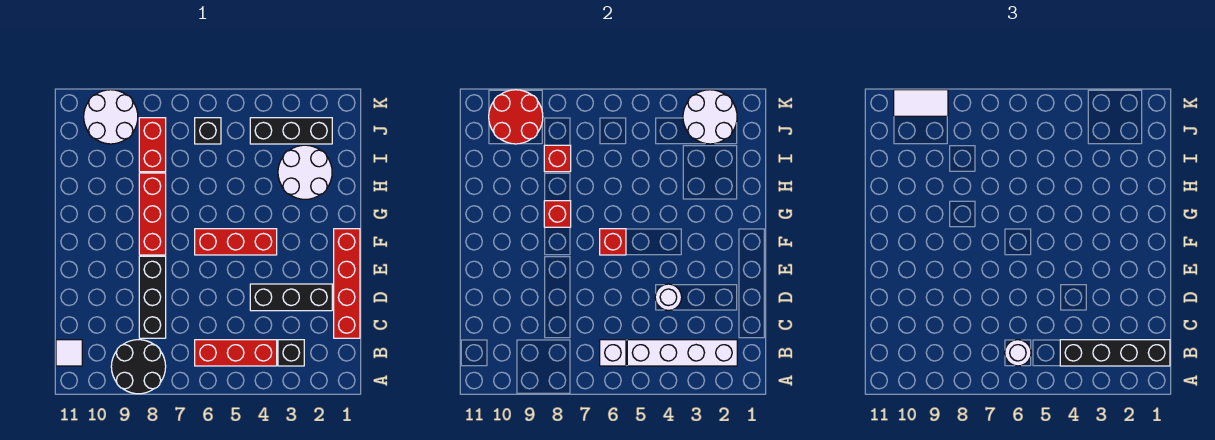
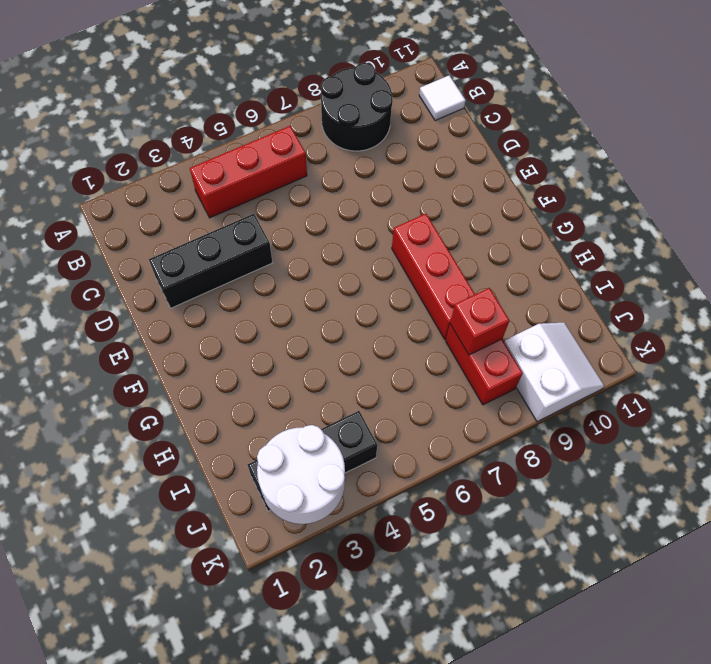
white slope J9:K10 level 1 top 9 -> white round brick J9:K10 level 1
none -> black brick B3 level 1
none -> red brick C1:F1 level 1
none -> black brick C8:E8 level 1

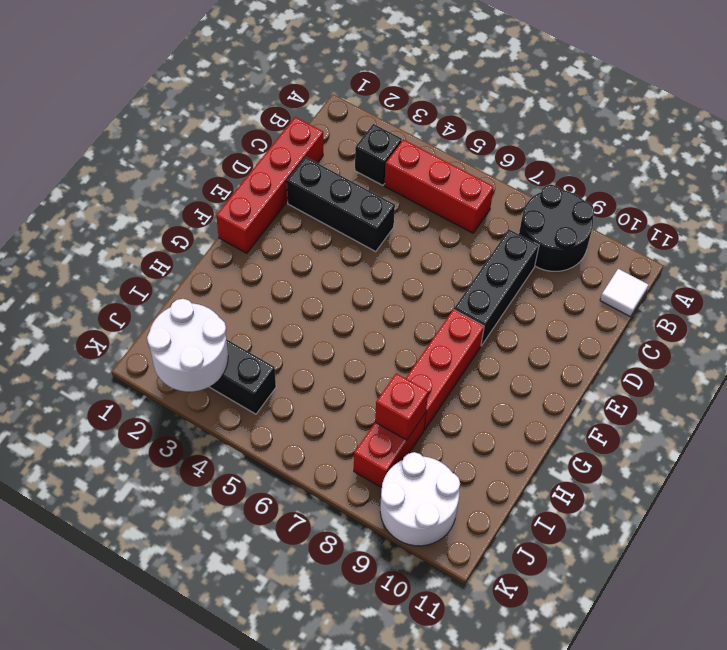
none -> red brick F4:F6 level 1
none -> white round brick H2:I3 level 1
none -> black brick J6 level 1

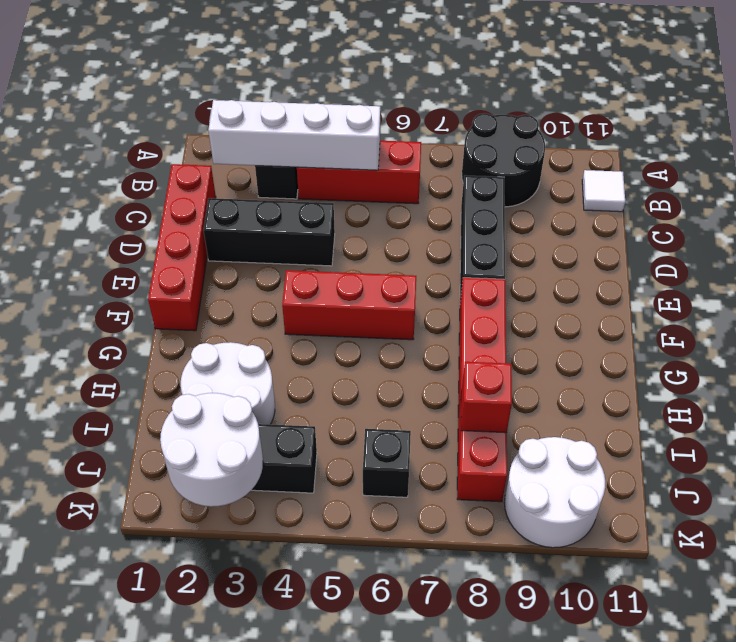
none -> white brick B6 level 2
none -> white round brick D4 level 2
none -> red brick F6 level 2

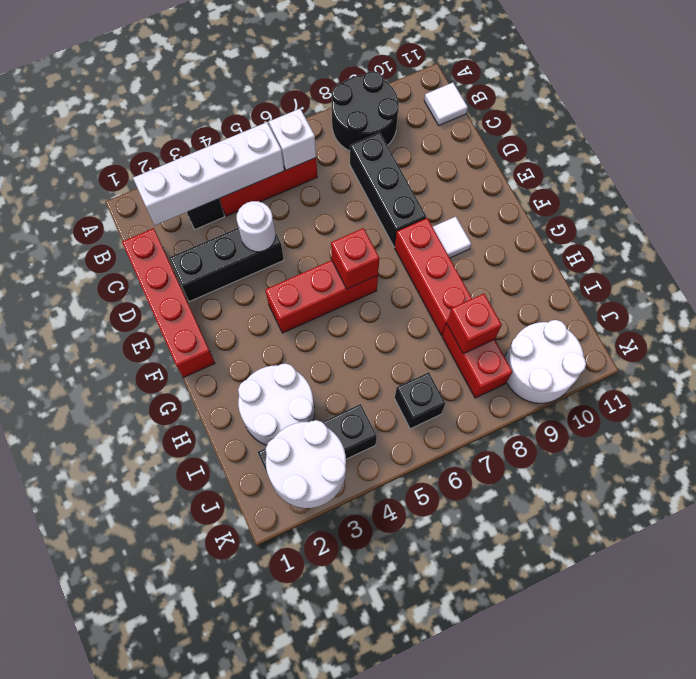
white tile F9 level 1 -> none
none -> red brick G8 level 2
none -> red round brick J9:K10 level 2
none -> black brick B1:B4 level 3

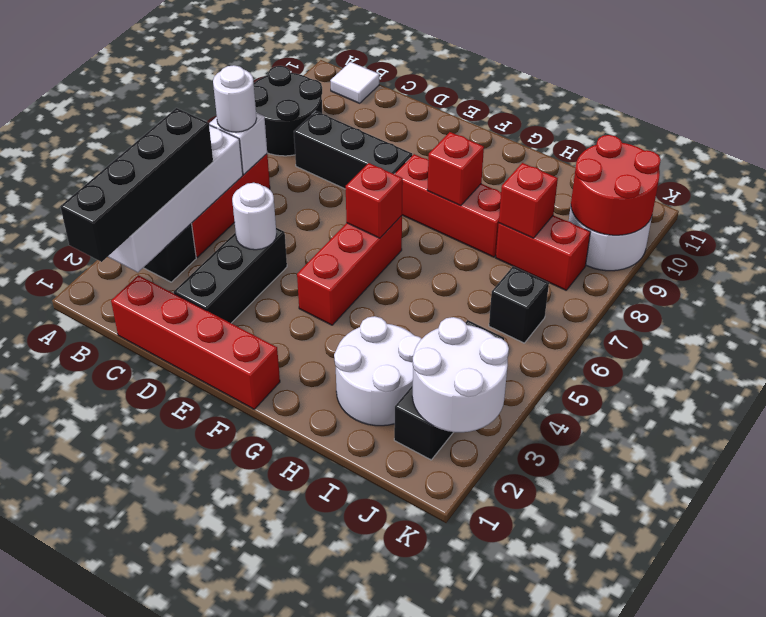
none -> white tile K9:K10 level 3

